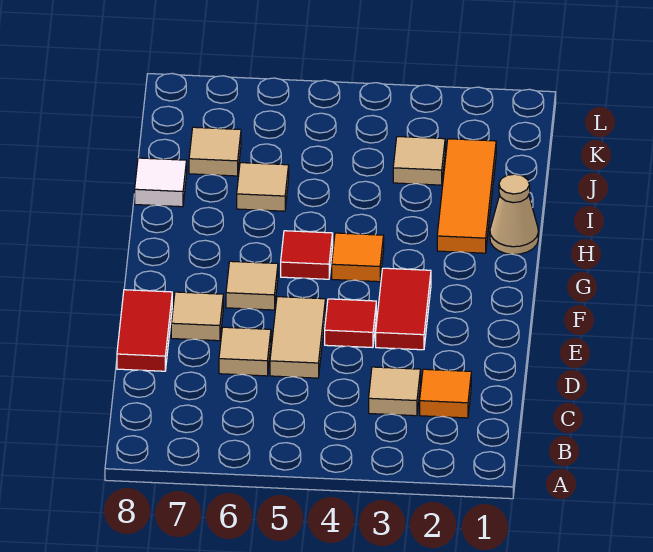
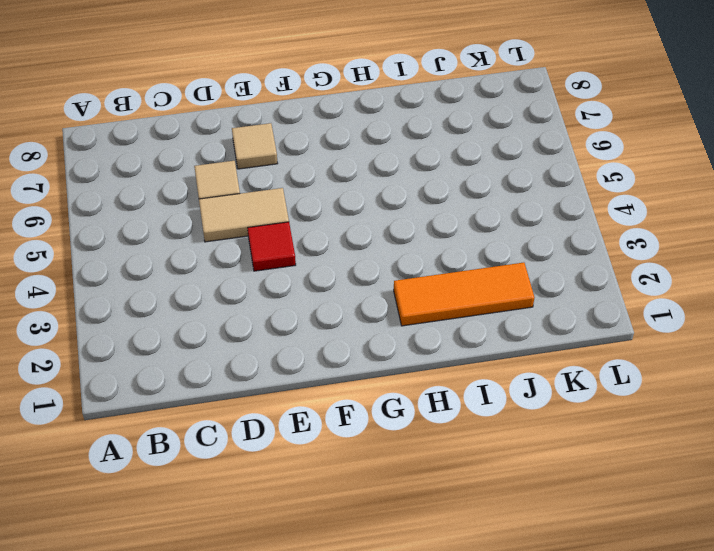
none -> orange tile C2 level 1
none -> tan tile C3 level 1
none -> red tile D8:E8 level 1

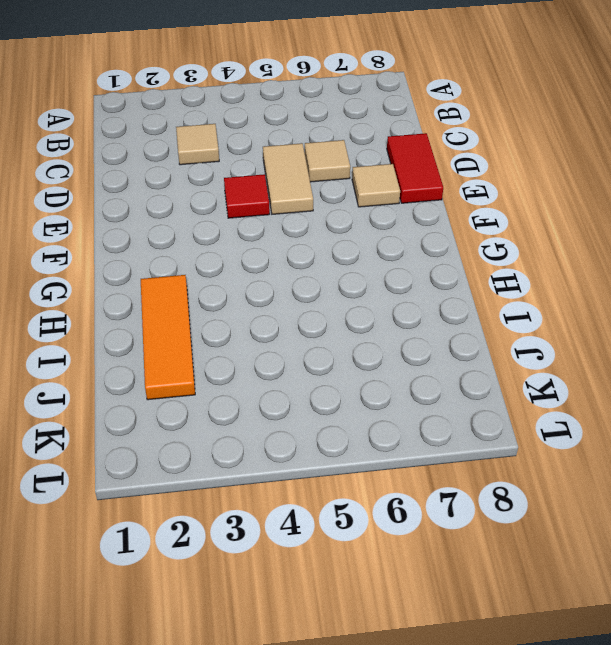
none -> orange tile C2 level 1
none -> red tile E3:F3 level 1
none -> tan tile F6 level 1

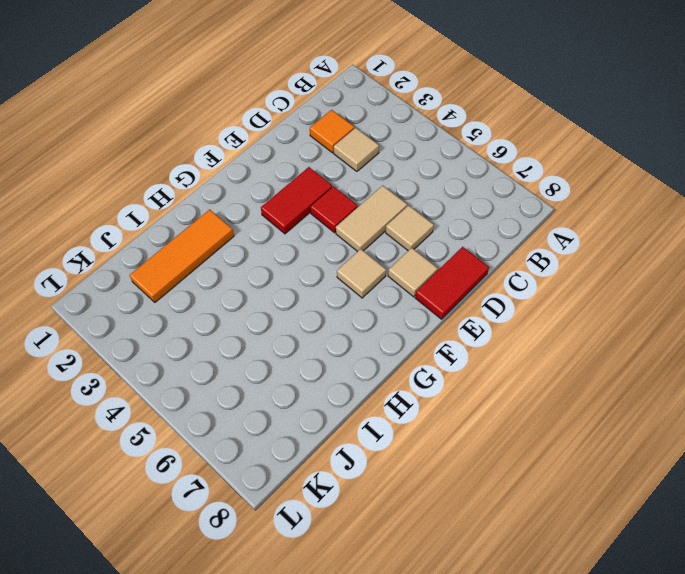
none -> orange tile G4 level 1
none -> red tile G5 level 1
none -> tan cone H1 level 1

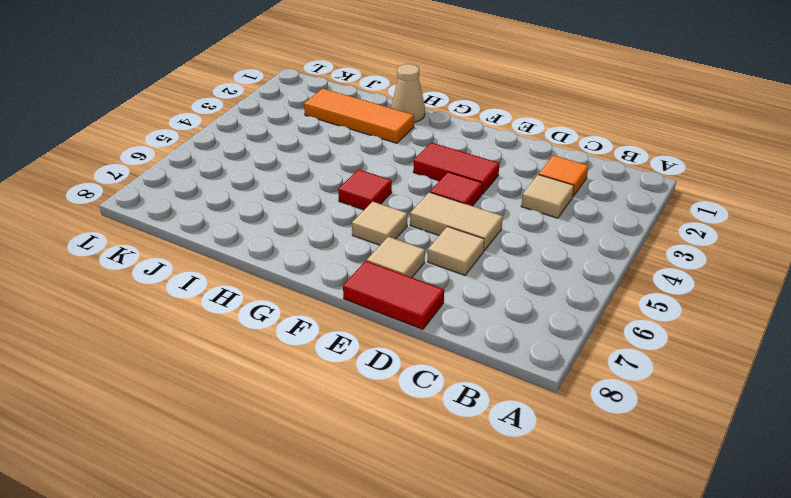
none -> orange tile G4 level 1
none -> tan tile I6 level 1
none -> white tile I8 level 1

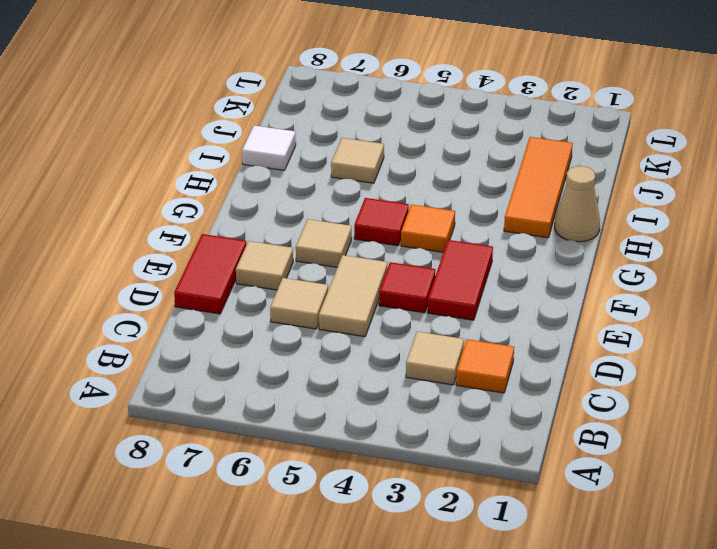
none -> tan tile J3 level 1
none -> tan tile J7 level 1

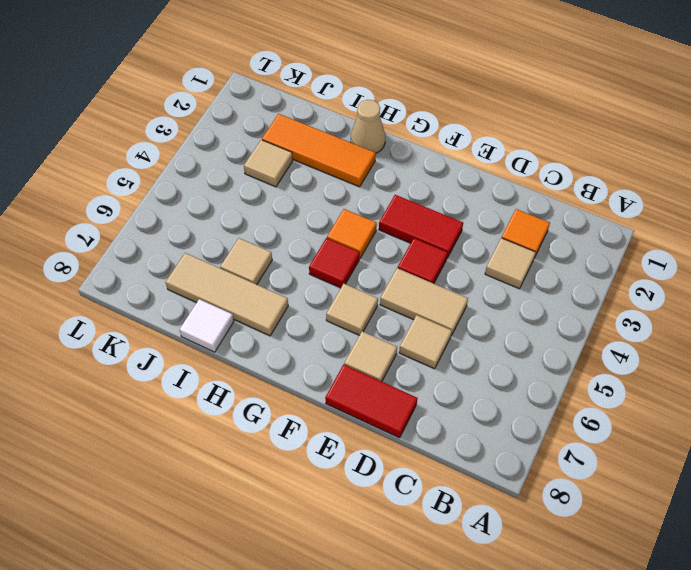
tan tile H7:J7 level 1 -> tan tile J7 level 1

